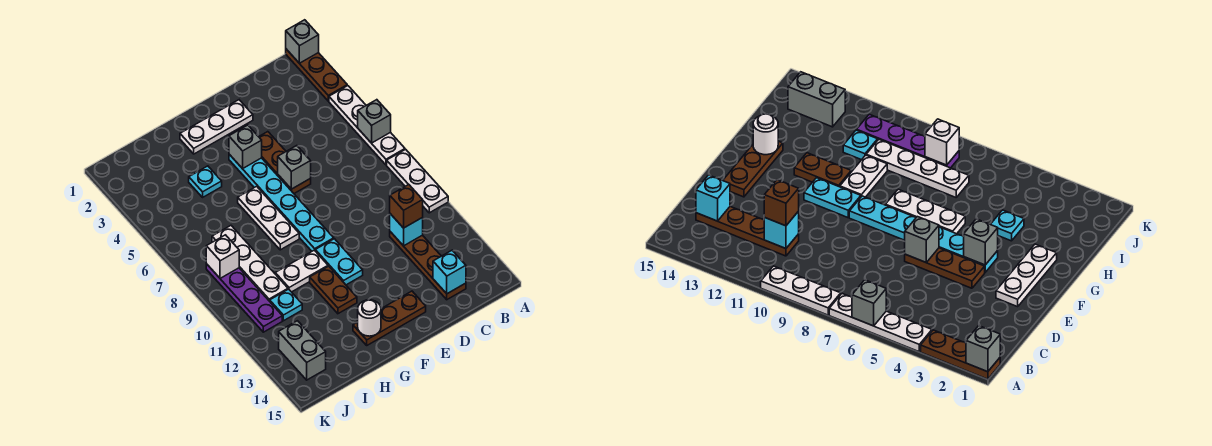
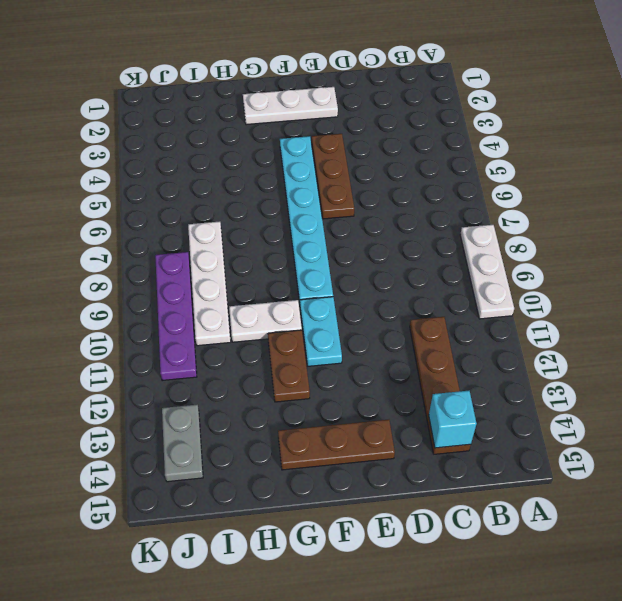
grey plate J13:J14 level 1 -> grey brick J13:J14 level 1
none -> brown plate A1:A3 level 1
none -> white plate A4:A7 level 1
none -> white plate G6:G8 level 1

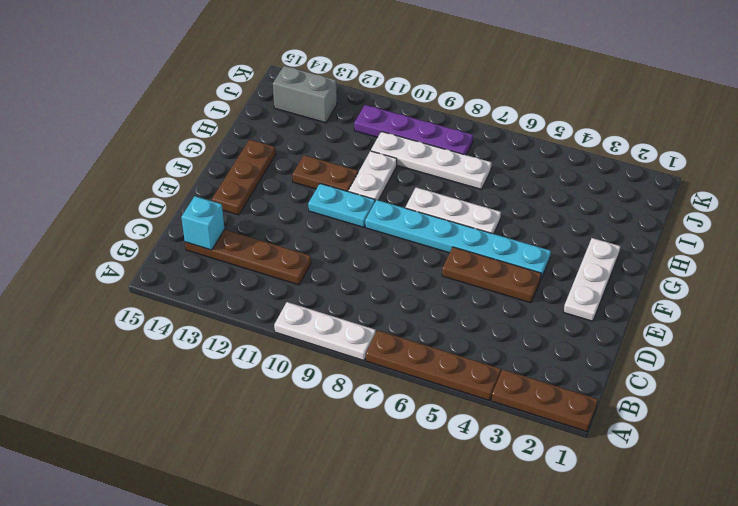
brown plate A4:A7 level 1 -> white plate A4:A7 level 1
none -> cyan plate H4 level 1
none -> cyan plate I11 level 1
none -> grey brick A1 level 2

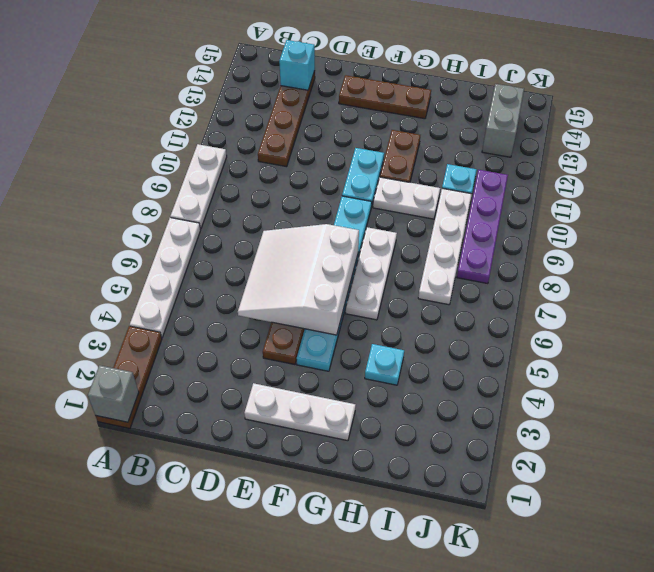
white slope D5:F7 level 2 top F -> grey brick E6 level 2
none -> grey brick A6 level 2
none -> cyan brick C11 level 2
none -> grey brick F4 level 2

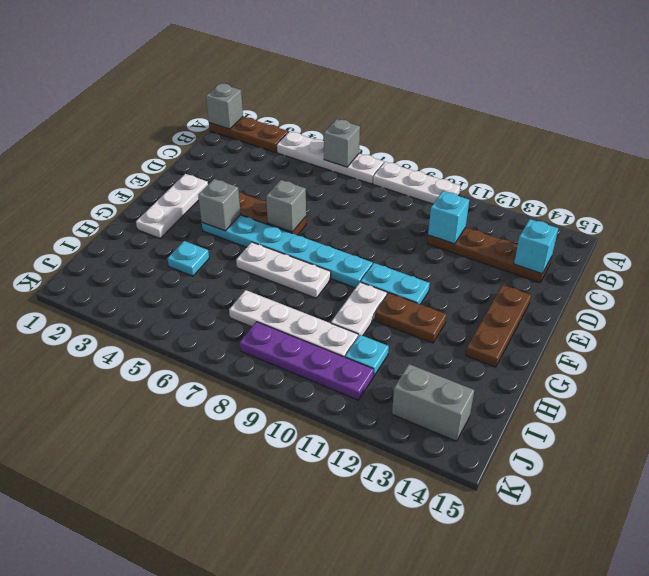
none -> white round brick G14 level 2
none -> white brick J8 level 2
none -> brown brick C11 level 3

